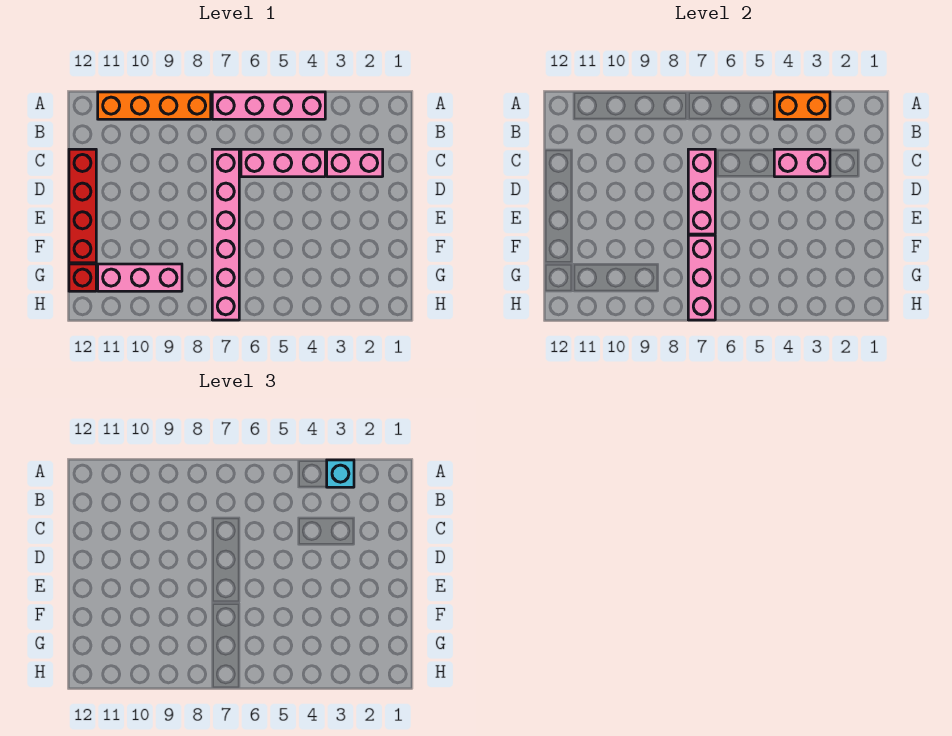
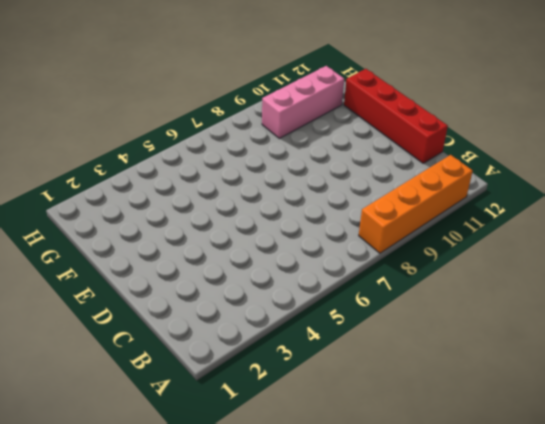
none -> pink brick A4:A7 level 1
none -> pink brick C2:C3 level 1
none -> pink brick C4:C6 level 1

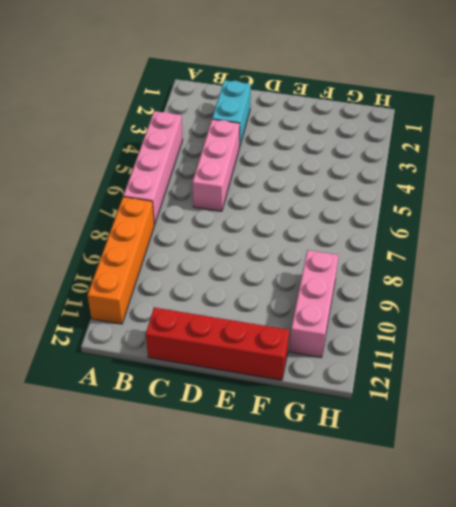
cyan brick C2:C3 level 1 -> pink brick C2:C3 level 1
none -> pink brick C7:H7 level 1
none -> red brick G12 level 1
none -> orange brick A3:A4 level 2

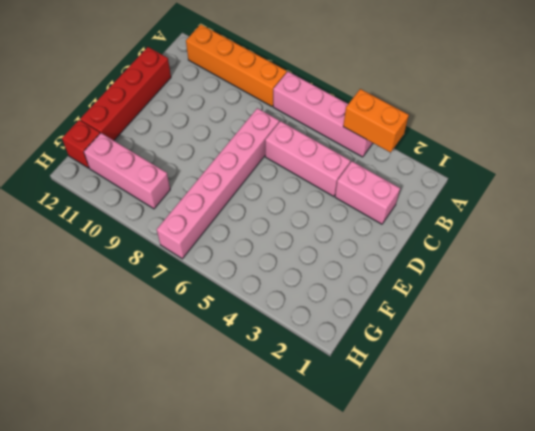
none -> pink brick C3:C4 level 2
none -> pink brick C7:E7 level 2
none -> pink brick F7:H7 level 2

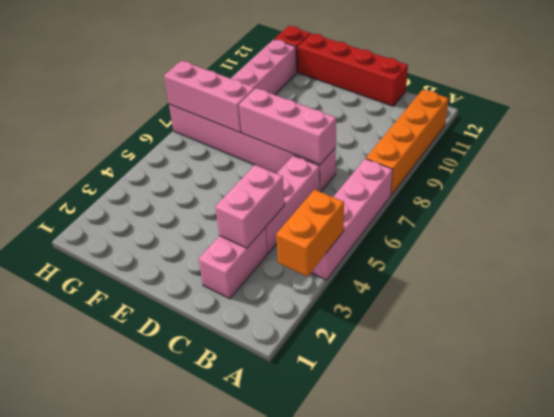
none -> cyan brick A3 level 3

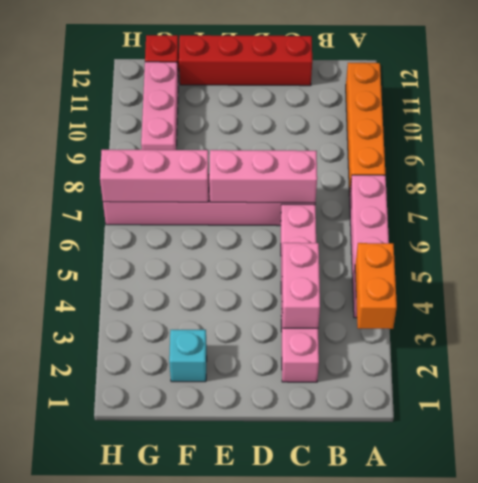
cyan brick F2 level 1 -> cyan brick A3 level 3

